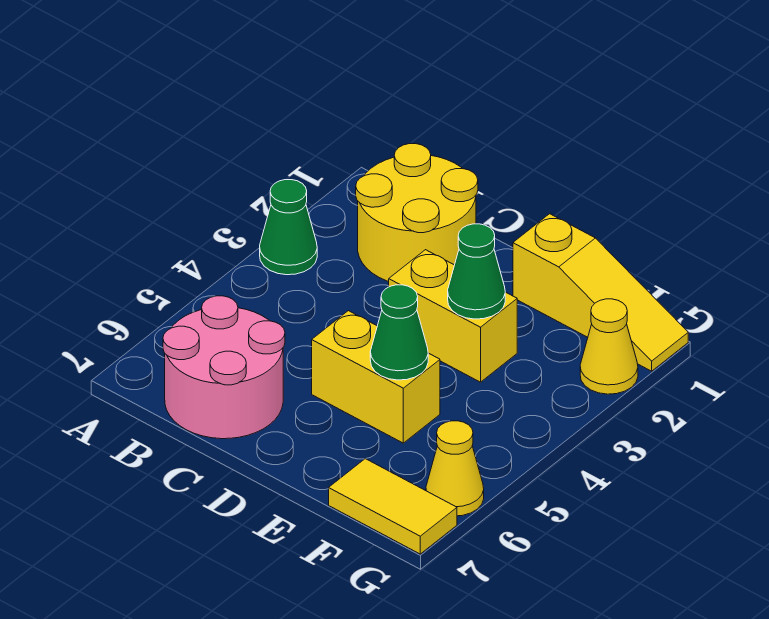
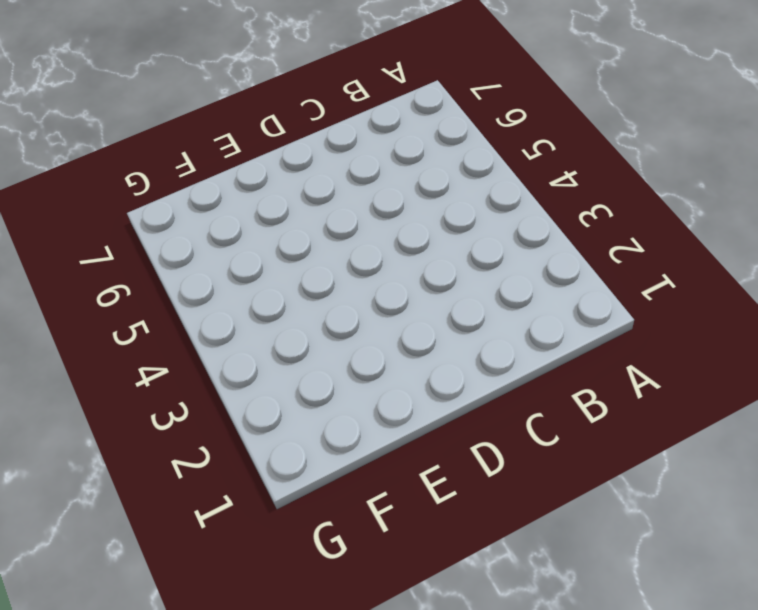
none -> green cone A3 level 1
none -> yellow round brick B1:C2 level 1

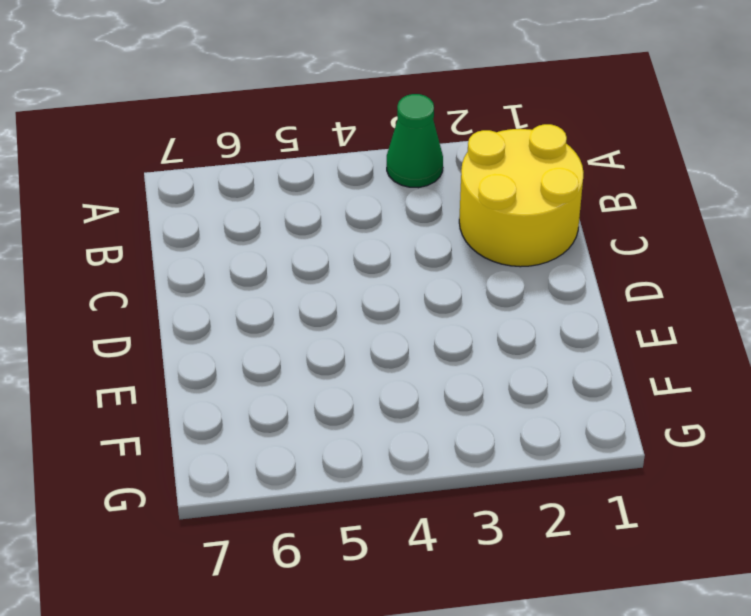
none -> pink round brick B6:C7 level 1
none -> yellow brick D3:E3 level 1

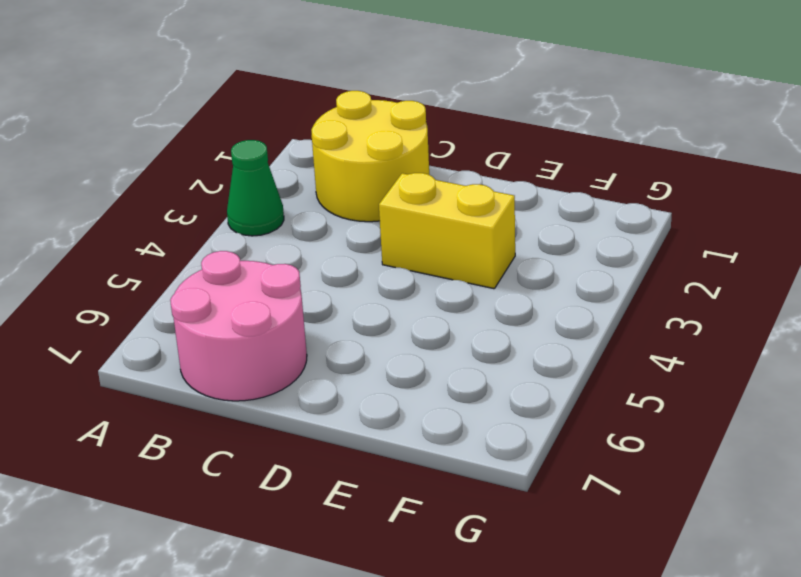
none -> yellow brick D5:E5 level 1
none -> yellow slope E1:G1 level 1 top E

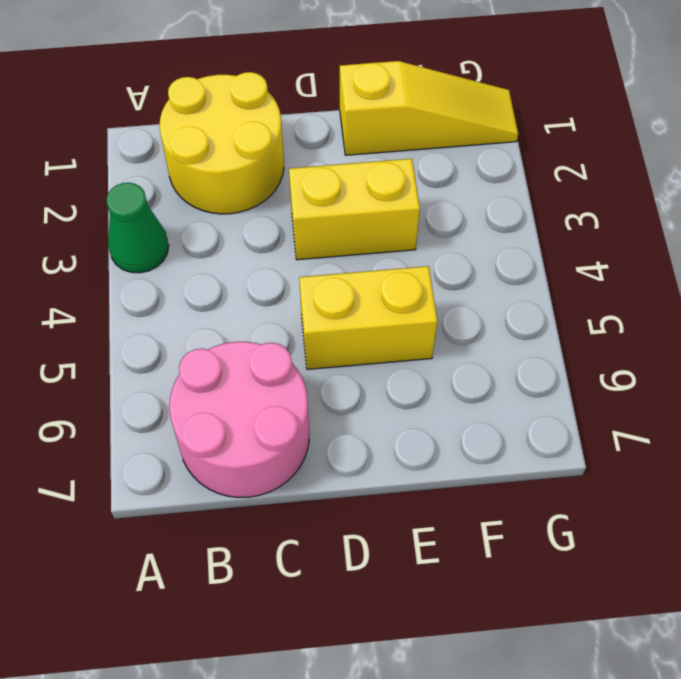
none -> yellow tile F7:G7 level 1
none -> yellow cone G2 level 1

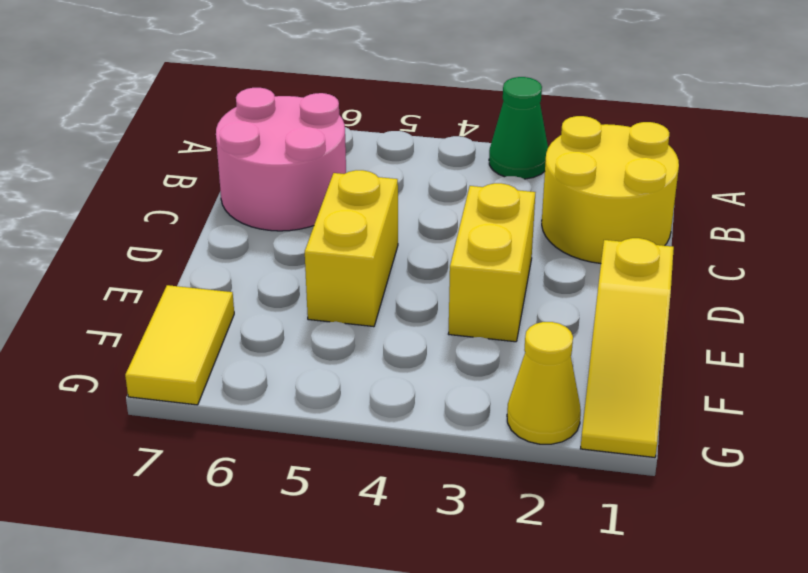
none -> yellow cone G6 level 1
none -> green cone E3 level 2

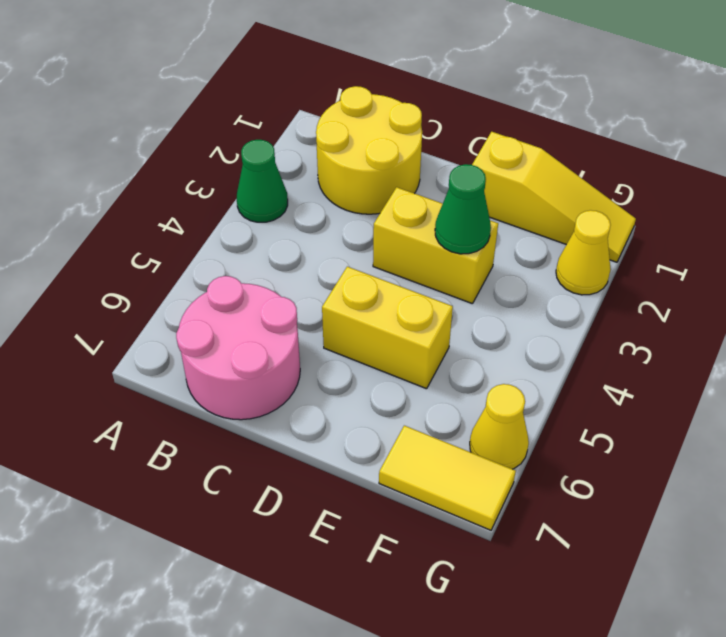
none -> green cone E5 level 2

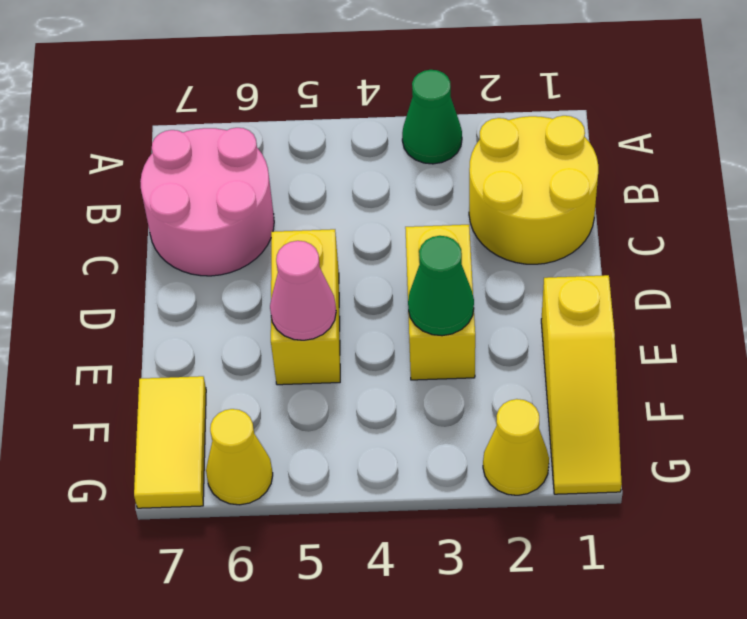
pink cone E5 level 2 -> green cone E5 level 2

